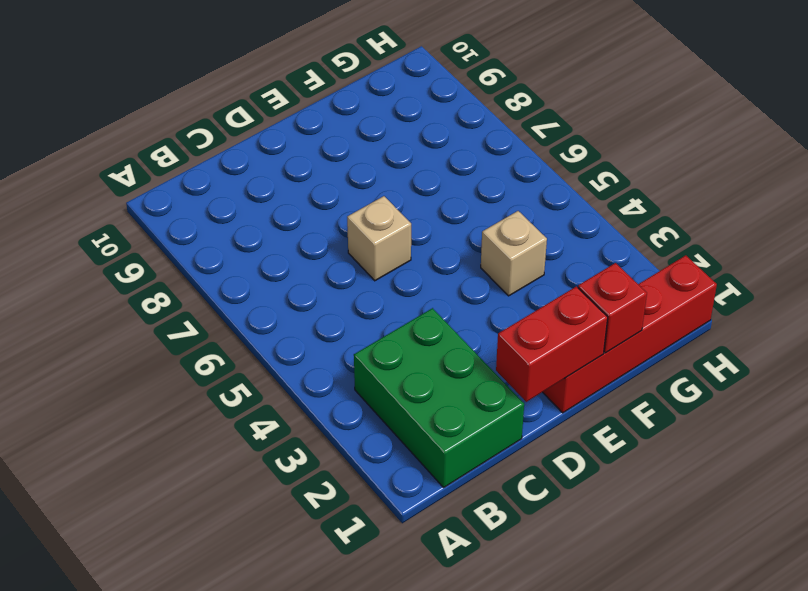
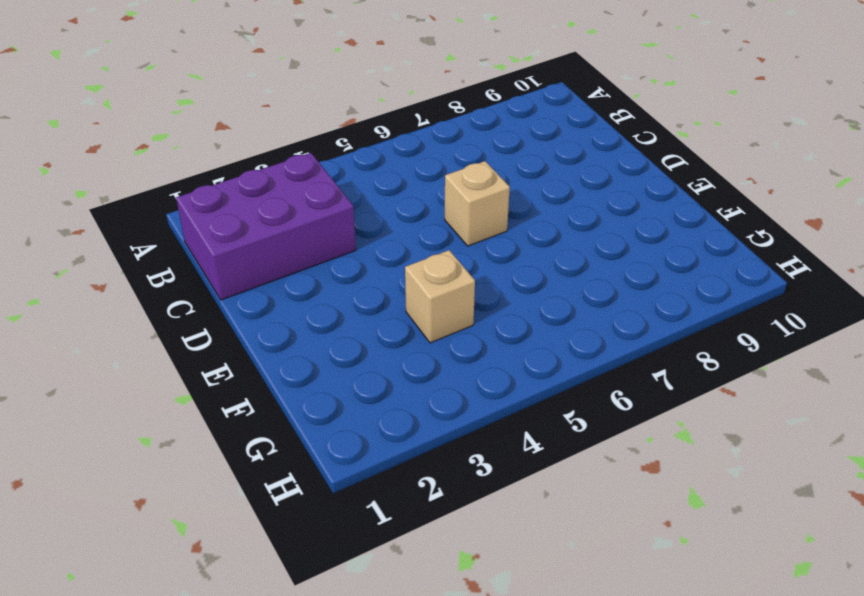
purple brick B1:C3 level 1 -> green brick B1:C3 level 1
none -> red brick E1:H1 level 1
none -> red brick D1:E1 level 2

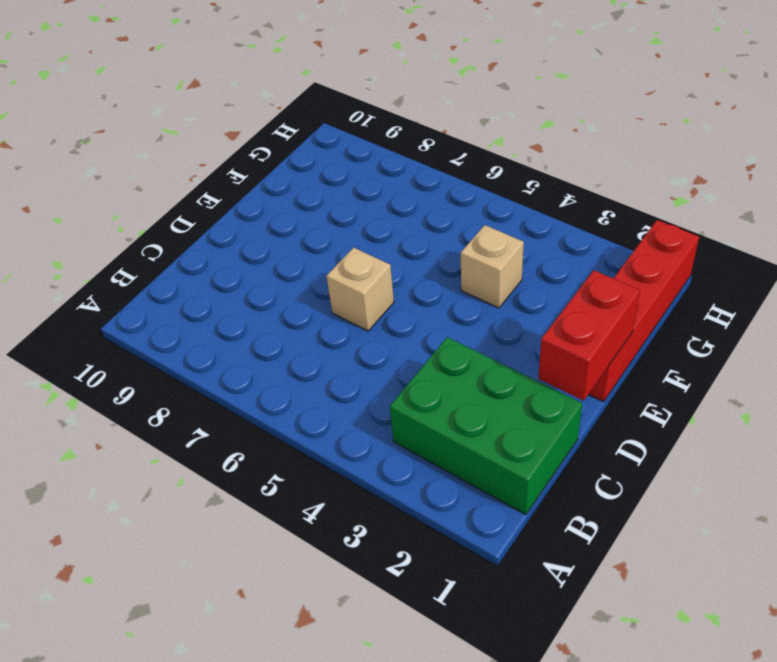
none -> red brick F1 level 2

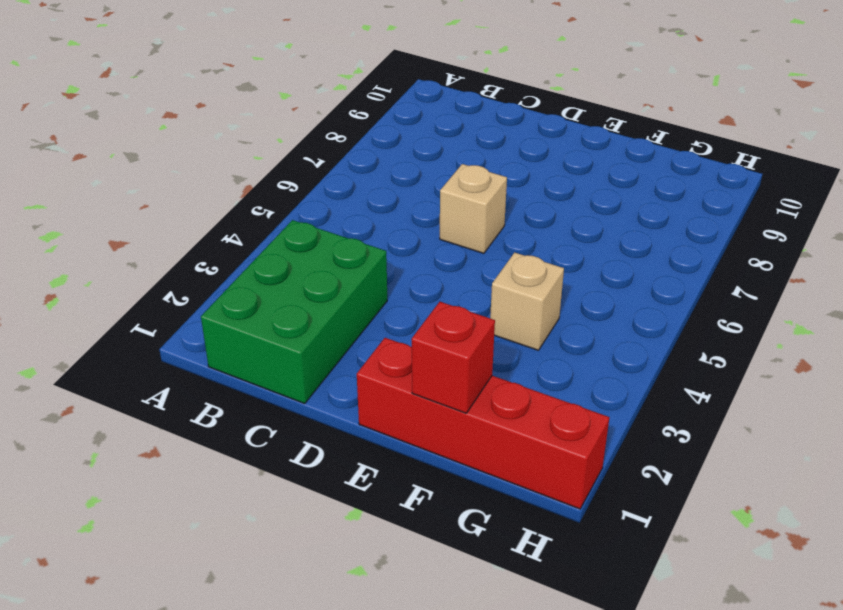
none -> red brick D1:E1 level 2

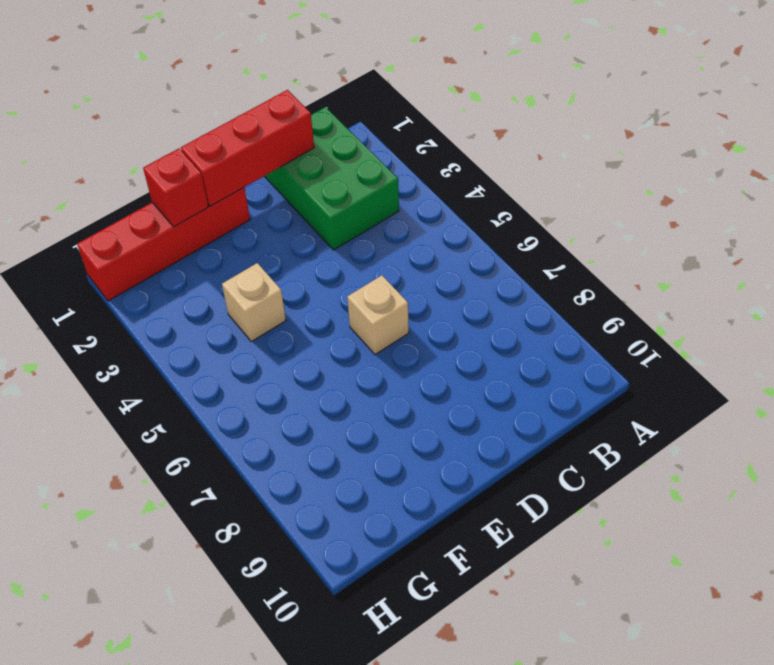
red brick C1:E1 level 2 -> red brick D1:E1 level 2

